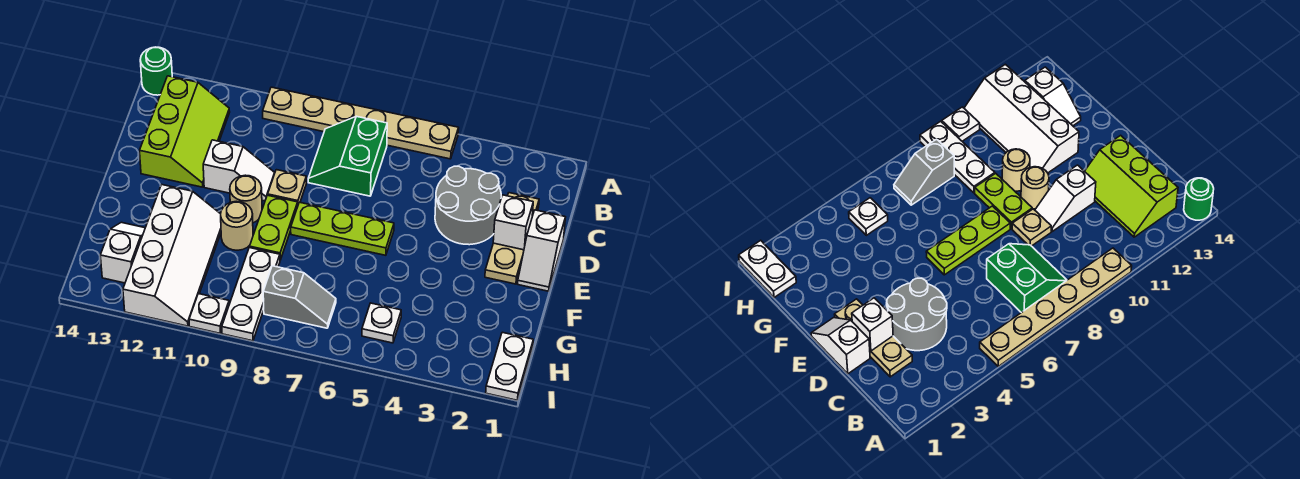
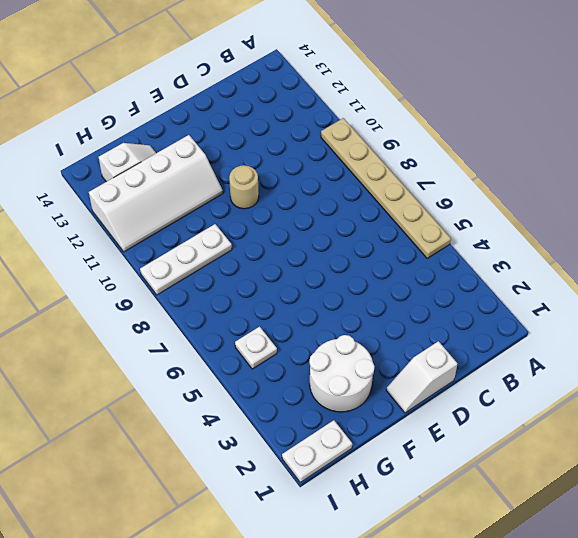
white round brick F2:G3 level 1 -> none
none -> green round brick A14 level 1
none -> green slope B7:C8 level 1 top 7
none -> lime slope B12:D13 level 1 top 13

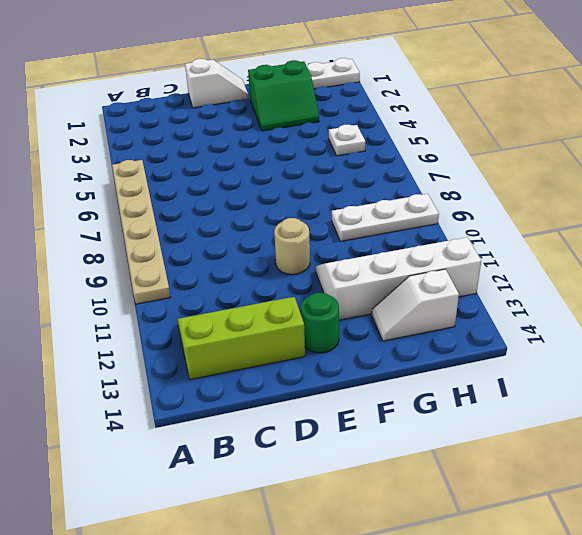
green round brick E13 level 1 -> green round brick A14 level 1
green slope F2:G3 level 1 top 2 -> green slope B7:C8 level 1 top 7
none -> tan plate C2:E2 level 1
none -> grey round brick C3:D4 level 1
none -> tan plate D9 level 1

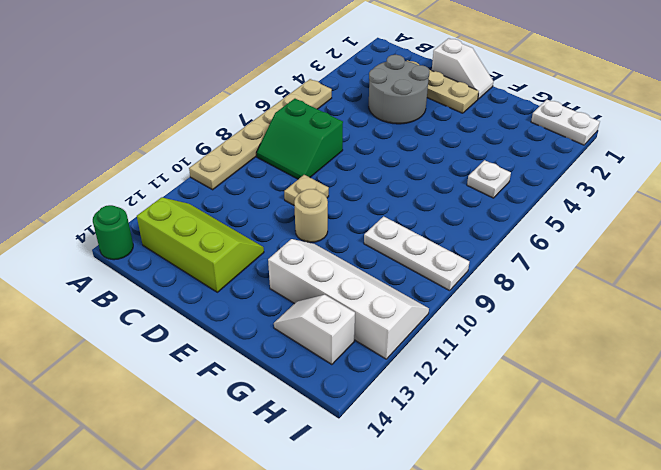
none -> white slope D10:D11 level 1 top 11
none -> lime plate E6:E8 level 1
none -> lime plate E9:F9 level 1

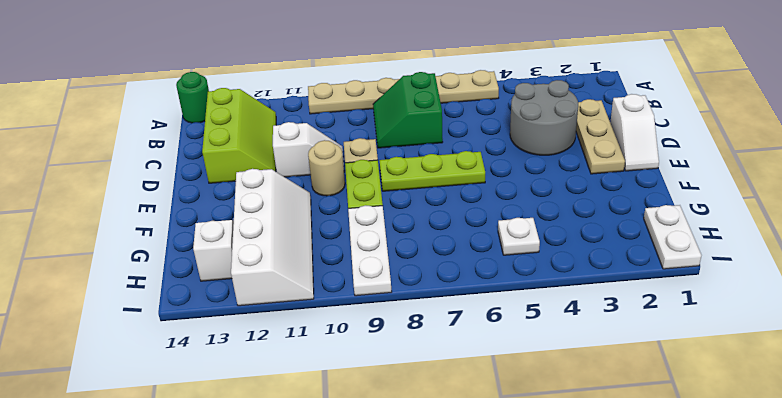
none -> tan round brick F10 level 1
none -> grey slope H7:H8 level 1 top 8
none -> white plate I10 level 1

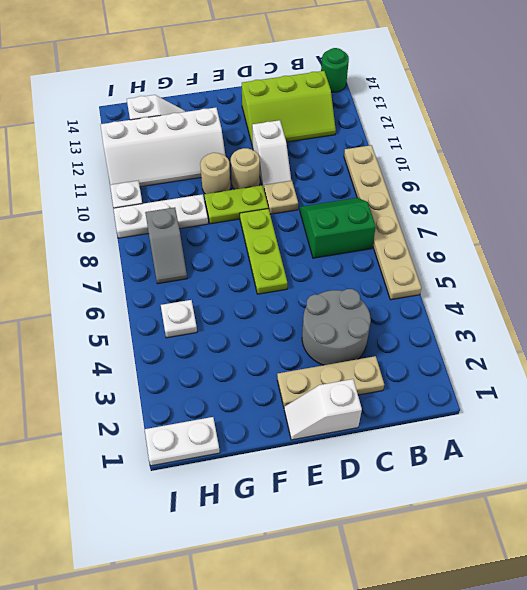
none -> white brick D2 level 2

